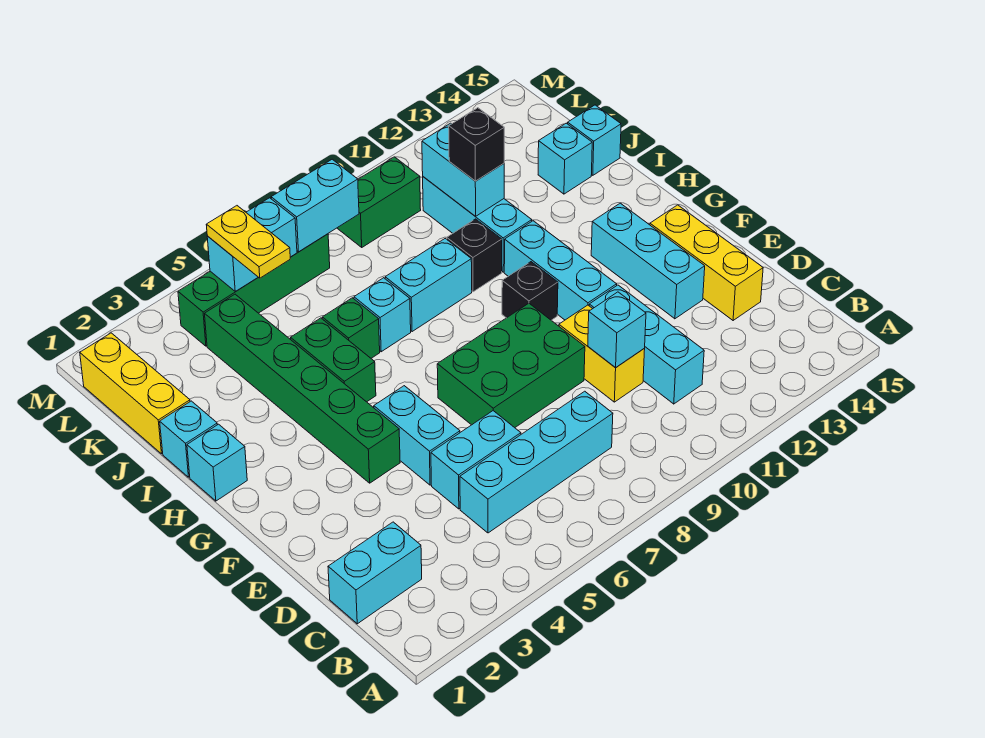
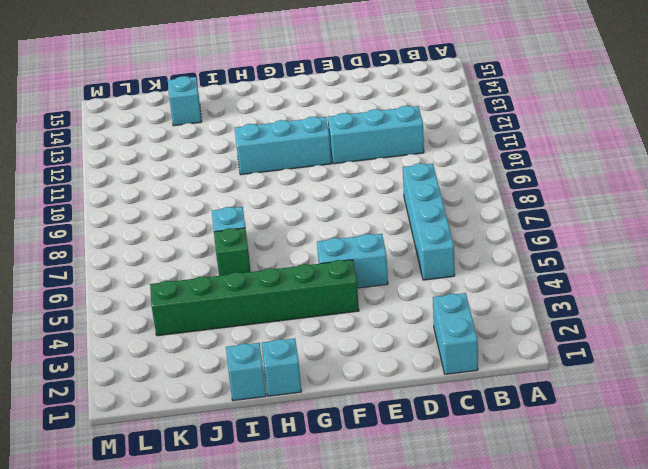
none -> cyan brick D5:D6 level 1
none -> yellow brick D10:E10 level 1
none -> yellow brick D14:F14 level 1
none -> green brick E7:F9 level 1

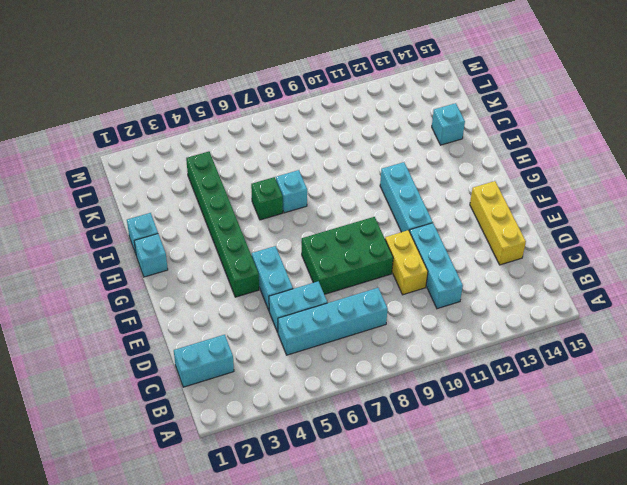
none -> cyan brick E13:G13 level 1
none -> black brick G10 level 1
none -> green brick H5:I5 level 1
none -> cyan brick I8:I9 level 1

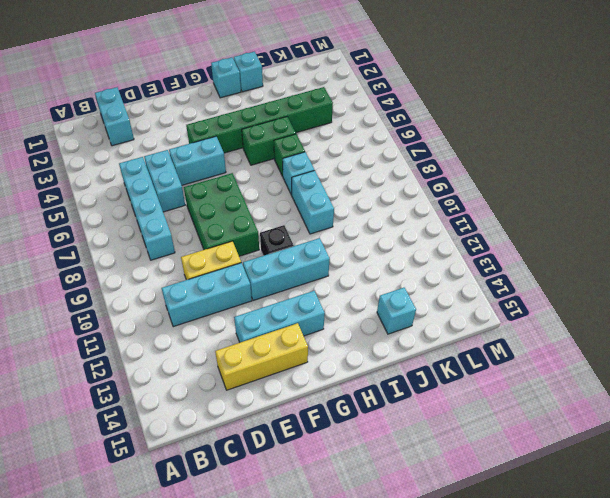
none -> black brick I10 level 1
none -> cyan brick I11:K11 level 1
none -> yellow brick J1:L1 level 1
none -> cyan brick J15 level 1

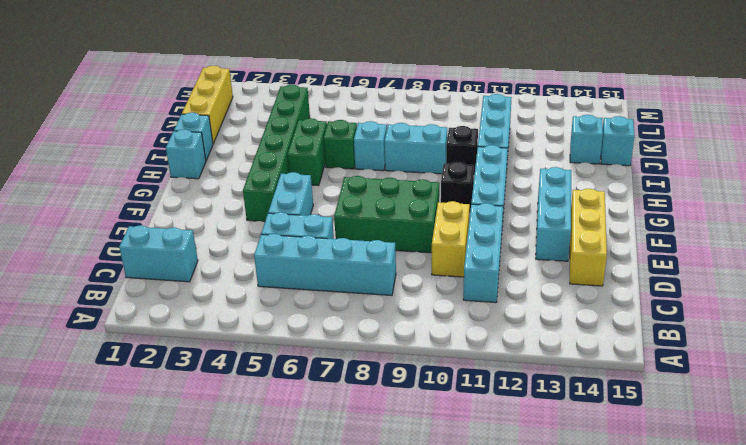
none -> green brick L4:L7 level 1
none -> green brick L9:L10 level 1
none -> cyan brick D10 level 2
none -> cyan brick J11:K11 level 2

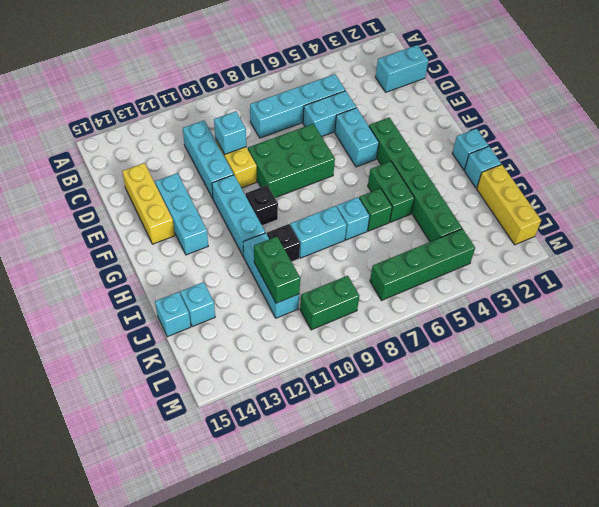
green brick J11:K11 level 2 -> cyan brick J11:K11 level 2
none -> cyan brick L5:L6 level 2
none -> cyan brick L7:L8 level 2
none -> black brick J11 level 3
none -> yellow plate K5:L5 level 3

